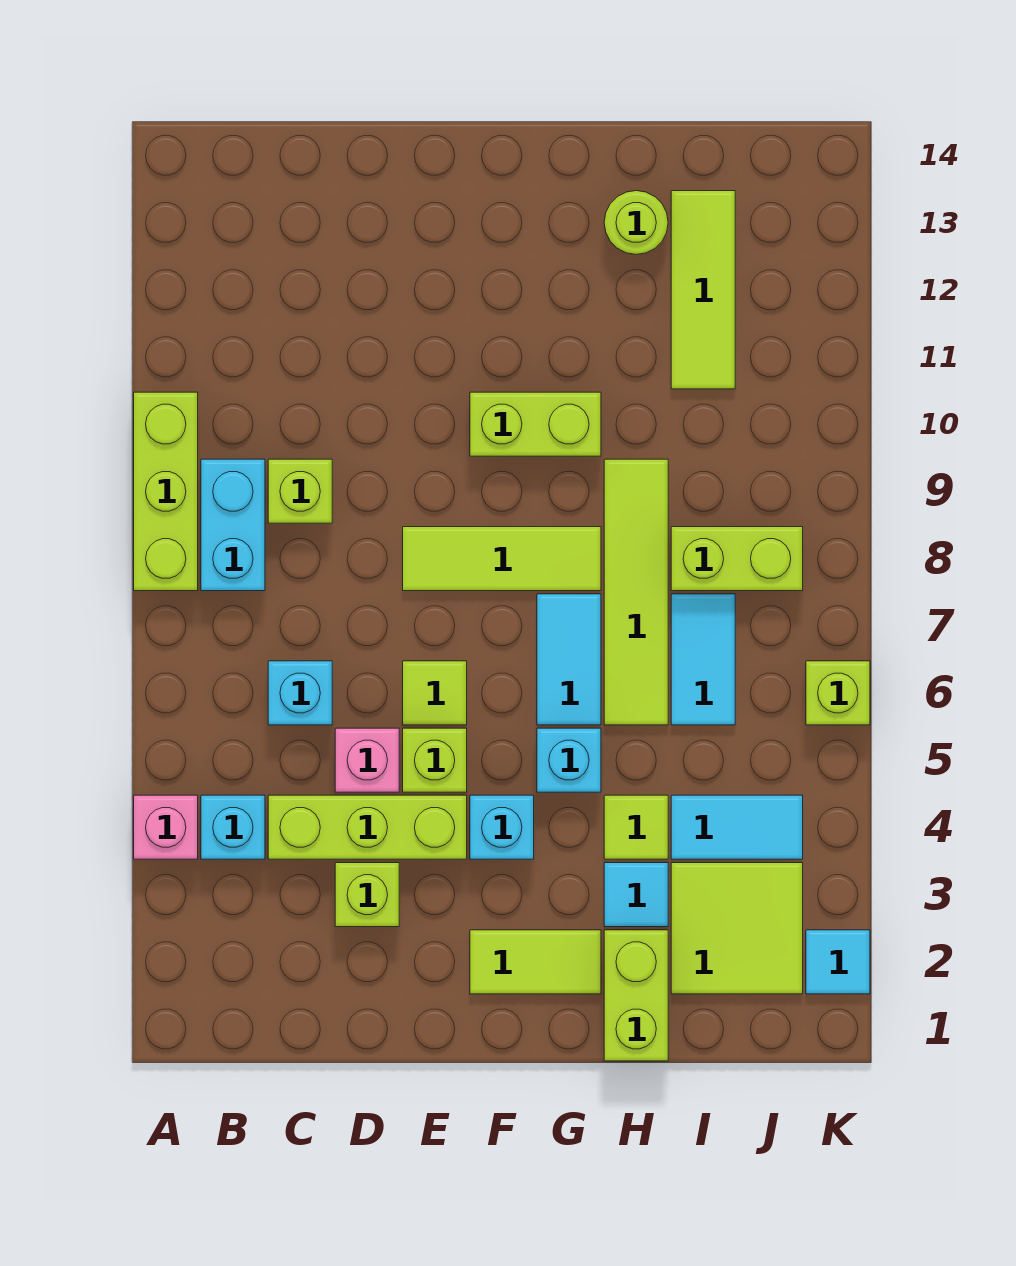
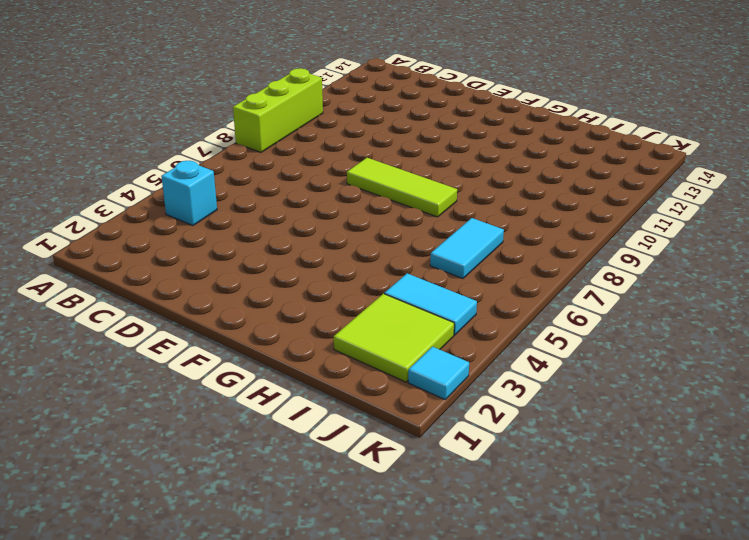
none -> pink brick A4 level 1
none -> cyan brick B8:B9 level 1
none -> lime brick C4:E4 level 1

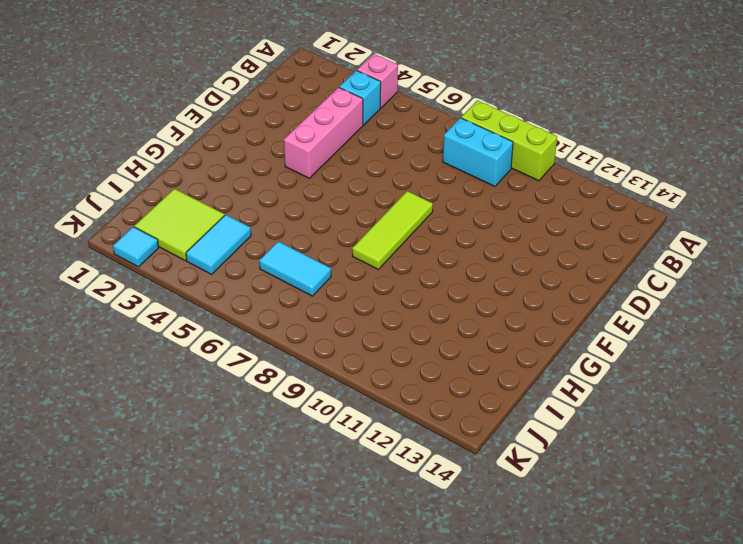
pink brick C4:E4 level 1 -> lime brick C4:E4 level 1
none -> cyan brick C6 level 1
none -> lime brick C9 level 1
none -> lime brick D3 level 1

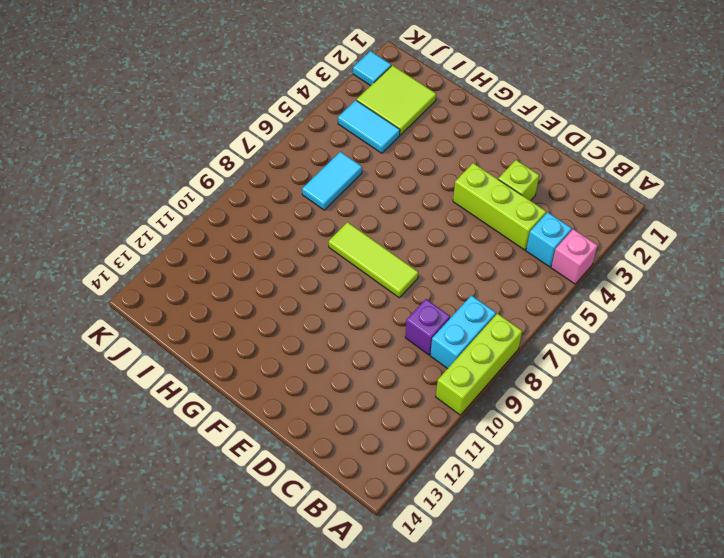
purple brick C9 level 1 -> lime brick C9 level 1
none -> cyan brick C6 level 1
none -> pink brick D5 level 1
none -> lime brick E5 level 1

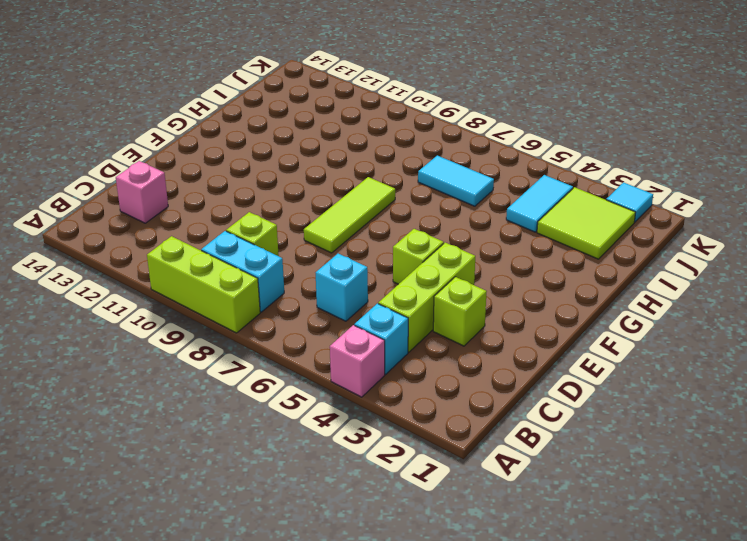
pink brick C13 level 1 -> pink brick D5 level 1
none -> lime tile E6 level 1
none -> lime tile F2:G2 level 1
none -> cyan brick F4 level 1

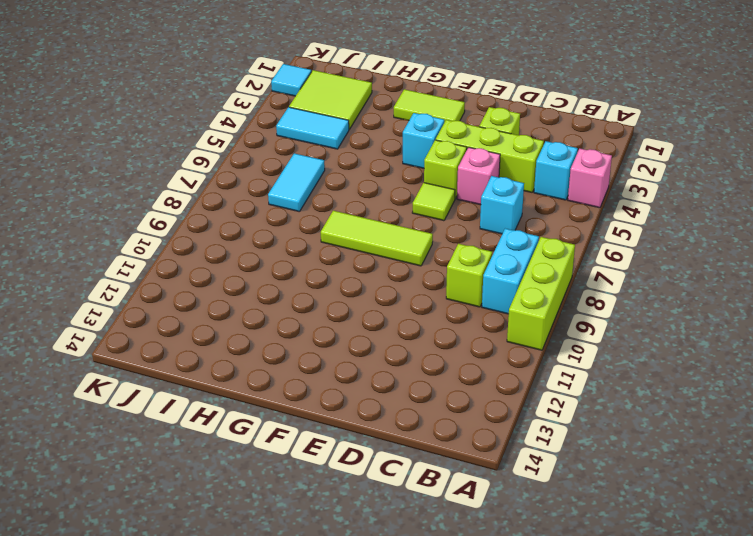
none -> lime brick F10:G10 level 1
none -> cyan brick G5 level 1
none -> cyan tile G6:G7 level 1

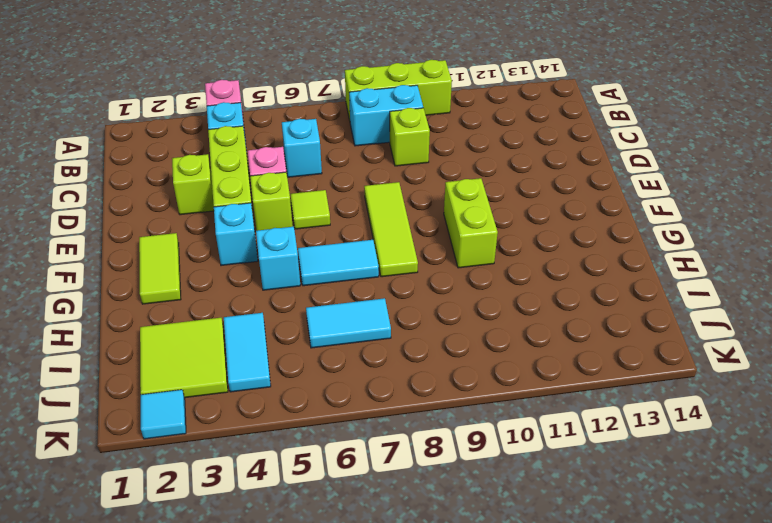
none -> lime brick H1:H2 level 1
none -> cyan tile H3 level 1
none -> lime tile H4 level 1

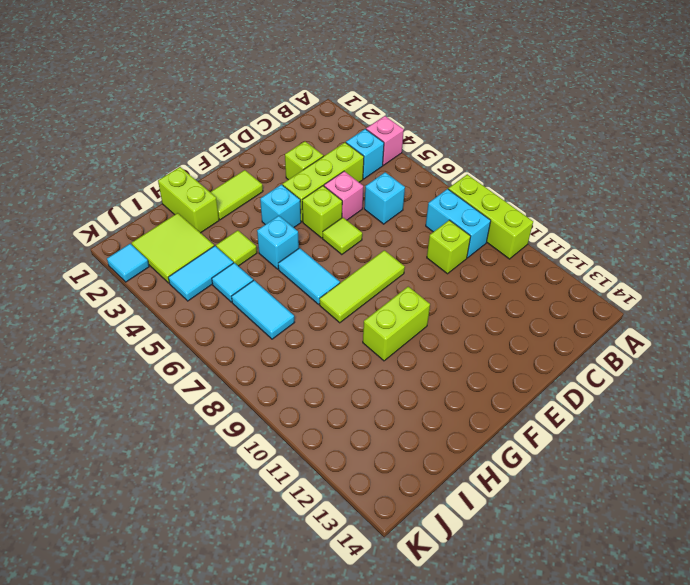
cyan tile I5 level 1 -> cyan tile H3 level 1
none -> lime tile H6:H9 level 1
none -> lime round brick H13 level 1
none -> lime brick I8:J8 level 1

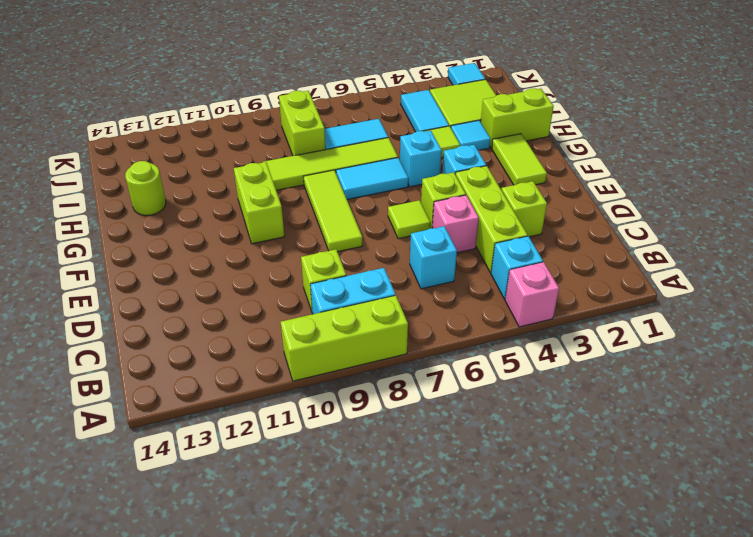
none -> lime tile I11:I13 level 1
none -> lime brick K6 level 1

